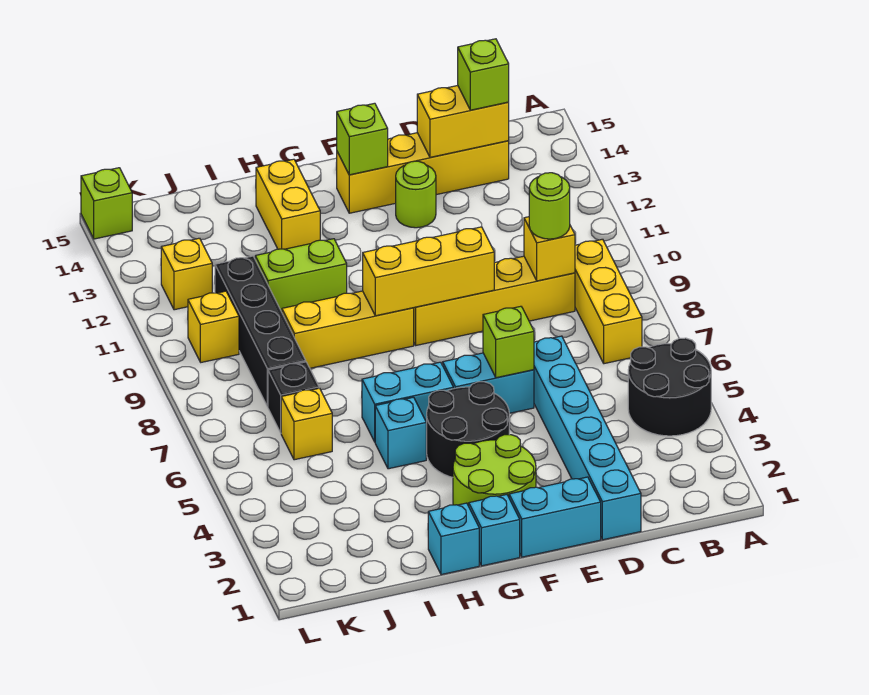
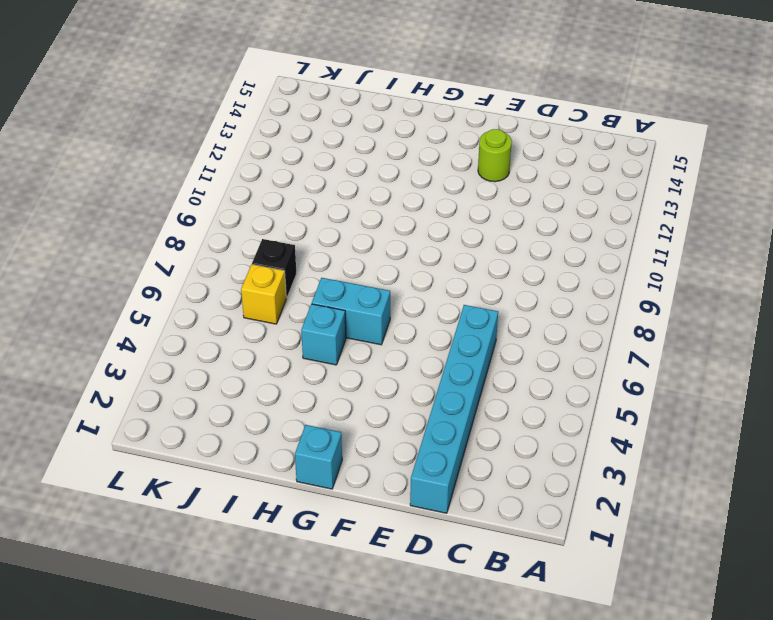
none -> black round brick A4:B5 level 1
none -> yellow brick B7:B9 level 1
none -> yellow brick C9:F9 level 1
none -> yellow brick C14:F14 level 1

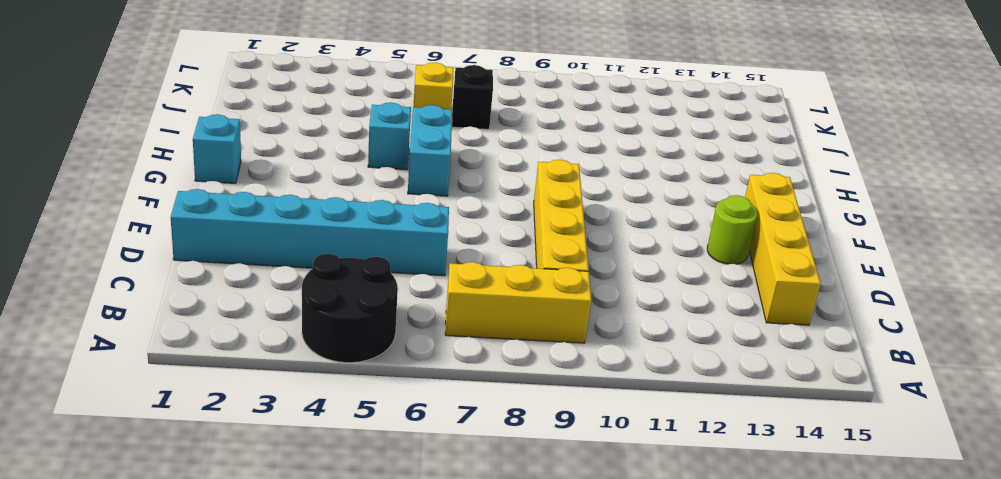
none -> cyan brick E1:F1 level 1
none -> cyan brick E6:F6 level 1
none -> lime round brick F2:G3 level 1
none -> black round brick F4:G5 level 1

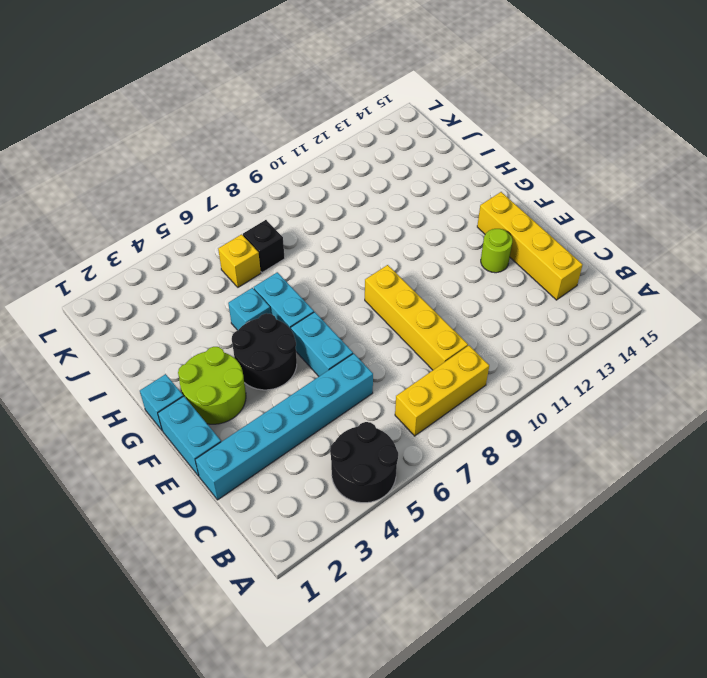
none -> yellow brick G9:I9 level 1
none -> cyan brick H1 level 1
none -> lime brick H11:I11 level 1
none -> yellow brick H13:H14 level 1

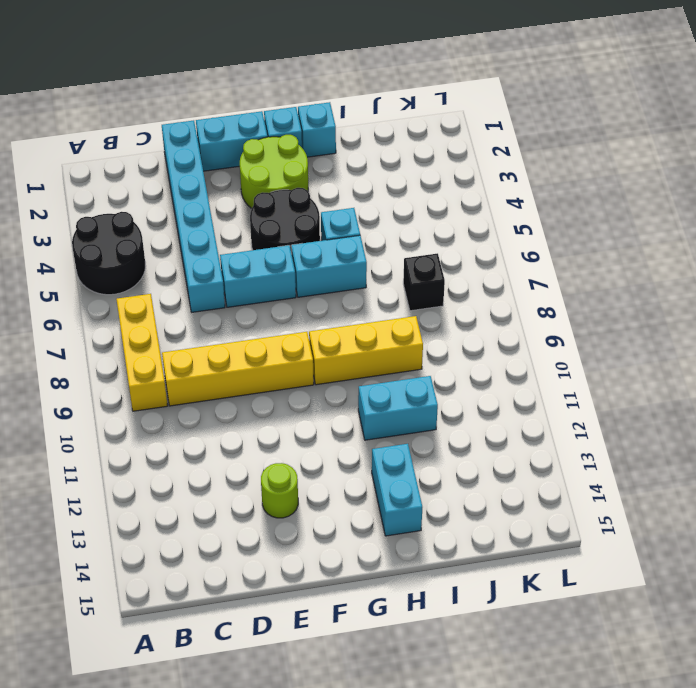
cyan brick H11:I11 level 1 -> lime brick H11:I11 level 1
cyan brick H13:H14 level 1 -> yellow brick H13:H14 level 1
none -> yellow brick C14:F14 level 1
none -> yellow brick J6 level 1
none -> black brick J8:J11 level 1
none -> yellow brick K10 level 1

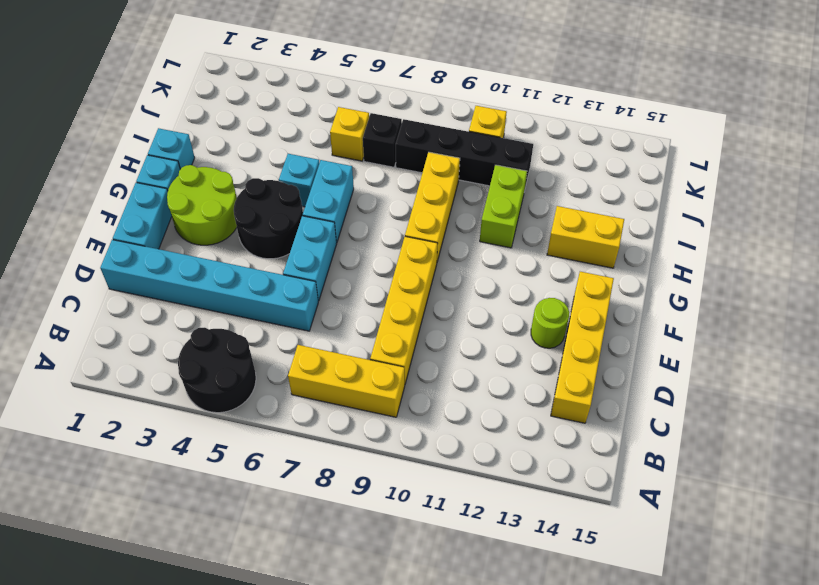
none -> yellow brick K12 level 1
none -> lime brick L15 level 1
none -> yellow brick C9 level 2
none -> yellow brick C14:D14 level 2

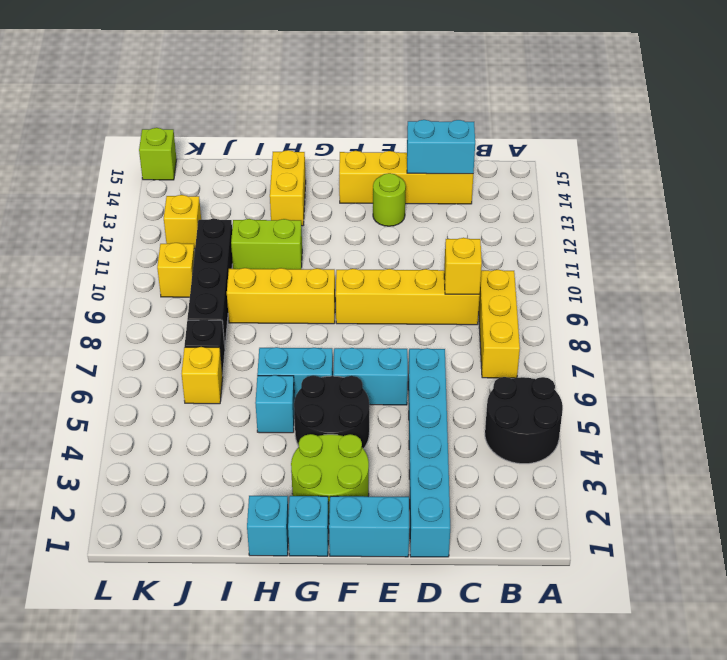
cyan brick C14:D14 level 2 -> yellow brick C14:D14 level 2
none -> lime brick E6 level 2
none -> yellow brick E9:G9 level 2
none -> lime brick F14 level 2
none -> lime round brick C9 level 3

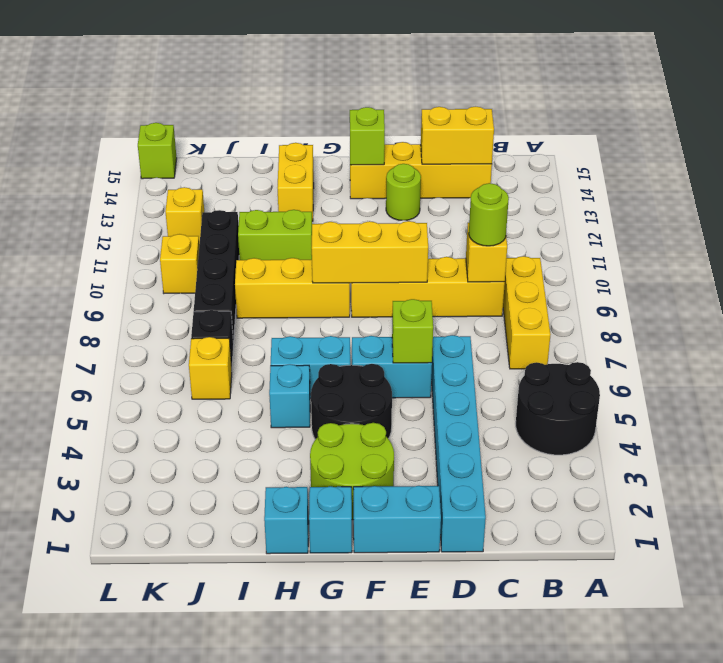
none -> lime brick C14 level 3

